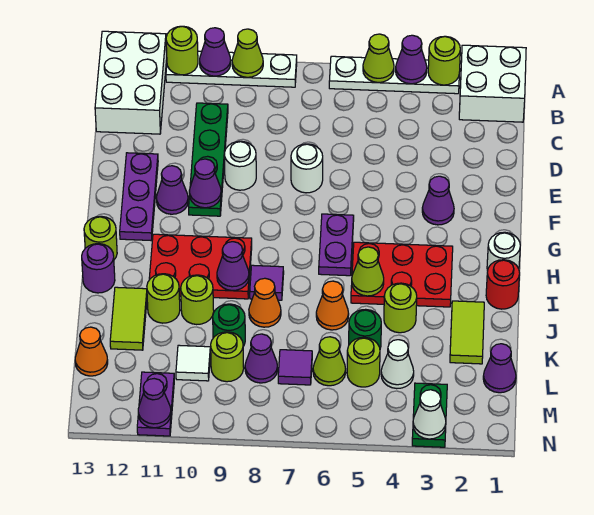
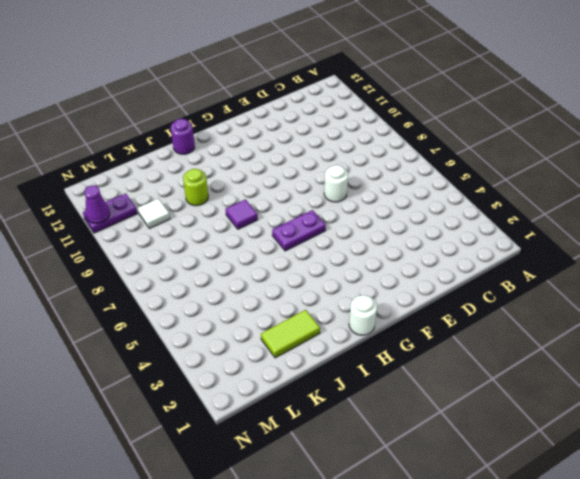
none -> white brick A1:B2 level 1
none -> white plate A3:A6 level 1
none -> white plate A8:A11 level 1
none -> white brick A12:C13 level 1

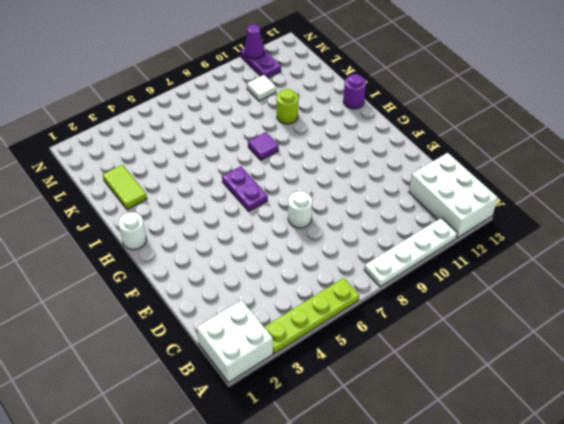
lime plate A3:A6 level 1 -> white plate A3:A6 level 1
none -> green plate C10:F10 level 1
none -> white round brick E9 level 1
none -> purple plate E12:G12 level 1
none -> purple cone F3 level 1

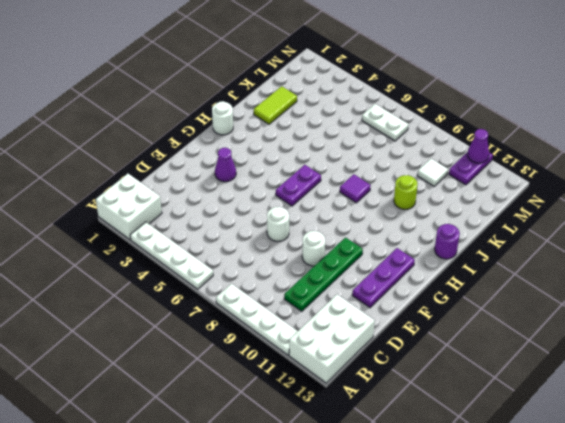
white plate M6:M7 level 1 -> none
none -> purple cone F11 level 1
none -> red plate H3:I5 level 1
none -> red plate H9:I11 level 1
none -> lime round brick H13 level 1

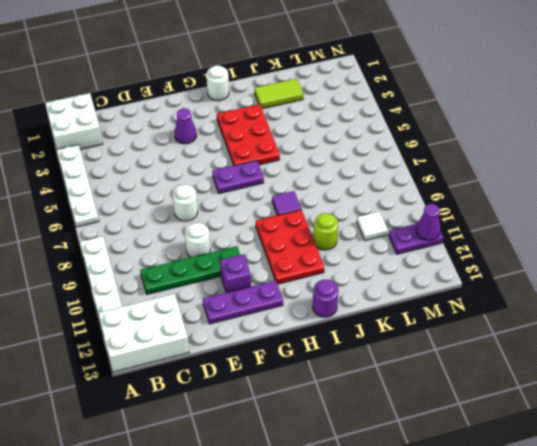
purple brick F11 level 1 -> purple cone F11 level 1
none -> lime round brick H13 level 1
none -> red round brick I1 level 1
none -> lime round brick J4 level 1
none -> orange cone J6 level 1

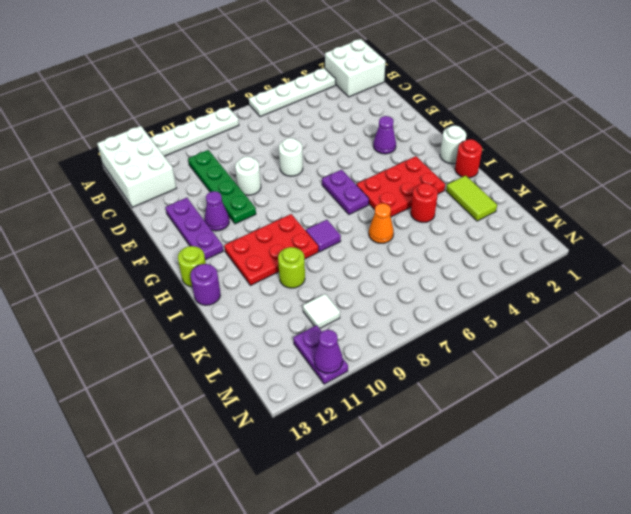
red round brick J4 level 1 -> lime round brick J4 level 1
none -> orange cone J8 level 1
none -> lime round brick J11 level 1
none -> lime tile J12:K12 level 1
none -> green round brick K5 level 1

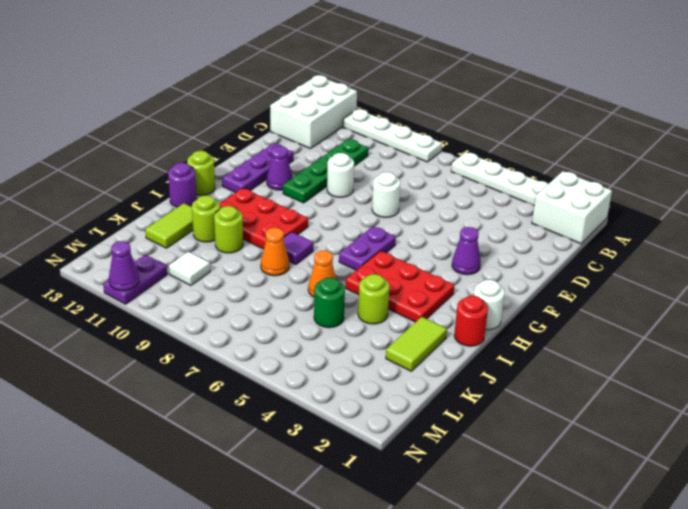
none -> green round brick K9 level 1
none -> purple cone L1 level 1
none -> white cone L4 level 1
none -> lime round brick L5 level 1

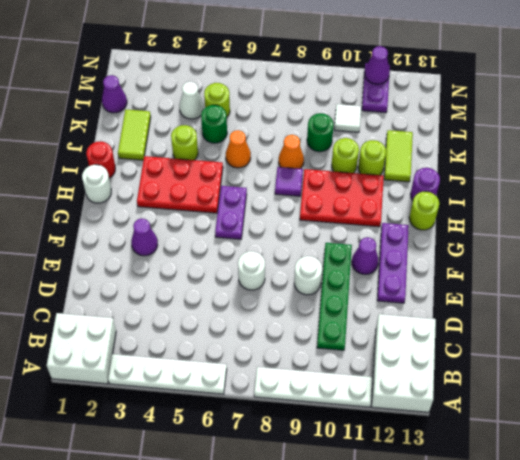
none -> lime cone L6 level 1
none -> purple tile L7 level 1
none -> purple cone L8 level 1
none -> lime round brick L9 level 1

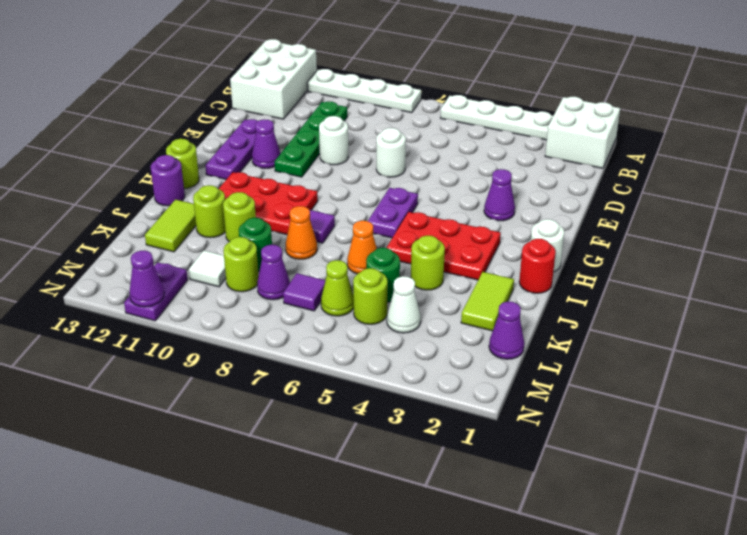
none -> orange cone L13 level 1
none -> green plate M3:N3 level 1
none -> lime round brick A3 level 2
none -> purple cone A4 level 2

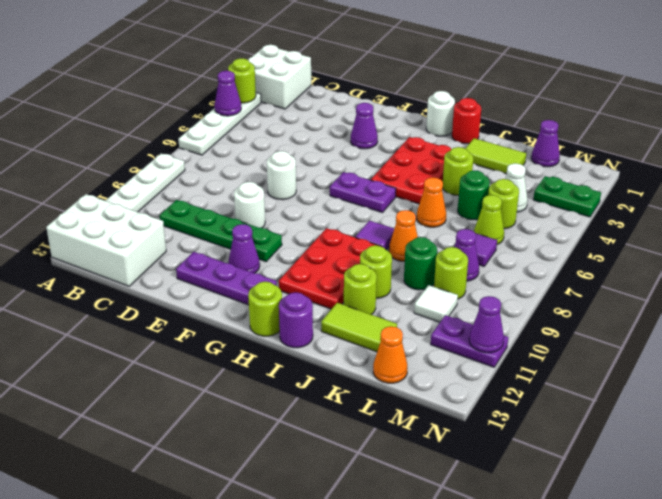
none -> lime cone A5 level 2
none -> lime cone A9 level 2
none -> purple cone A10 level 2
none -> lime round brick A11 level 2

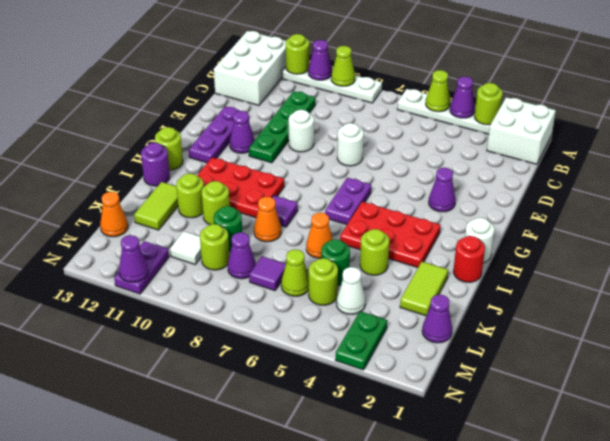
none -> purple cone F10 level 2
none -> lime cone I5 level 2
none -> purple cone I9 level 2
none -> white cone N3 level 2

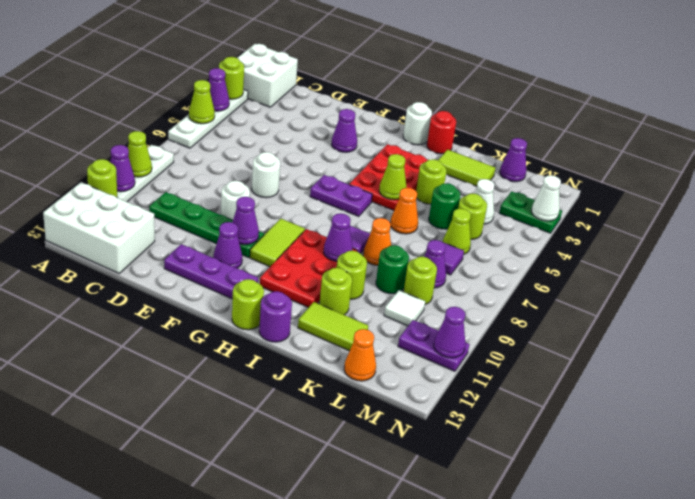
lime tile G9:G10 level 1 -> none

